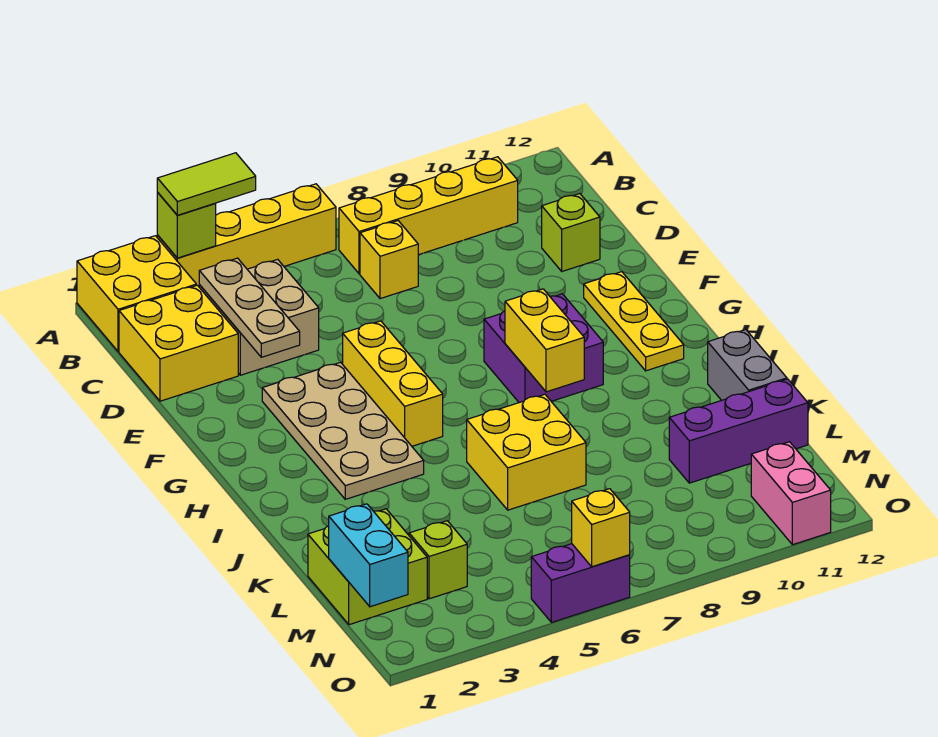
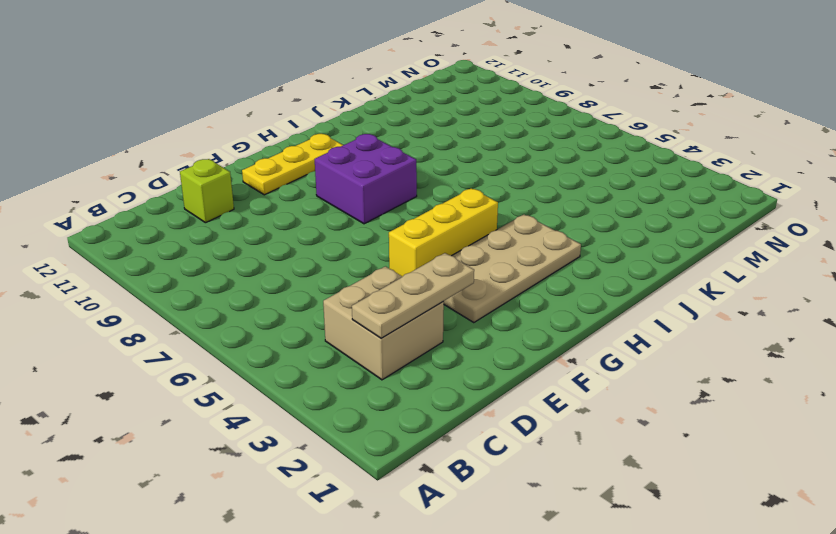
none -> yellow brick A1:B2 level 1
none -> yellow brick A3:A6 level 1
none -> yellow brick B7:B10 level 1

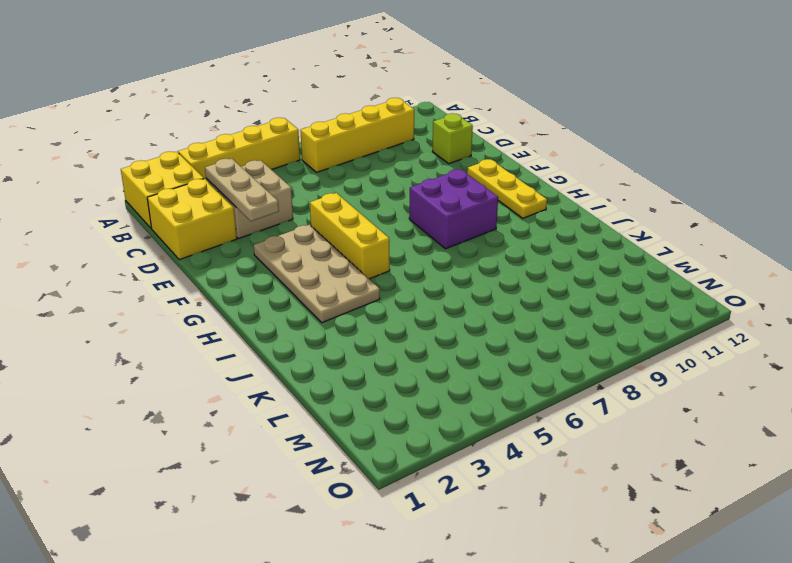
none -> yellow brick C7 level 1
none -> yellow brick J6:K7 level 1
none -> grey brick J12:K12 level 1

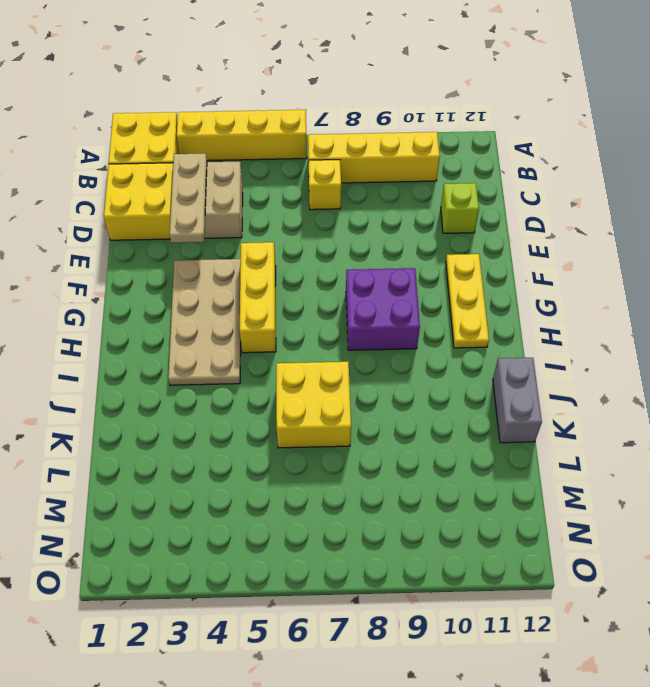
none -> lime brick L1:M2 level 1
none -> purple brick L10:L12 level 1
none -> lime brick M3 level 1

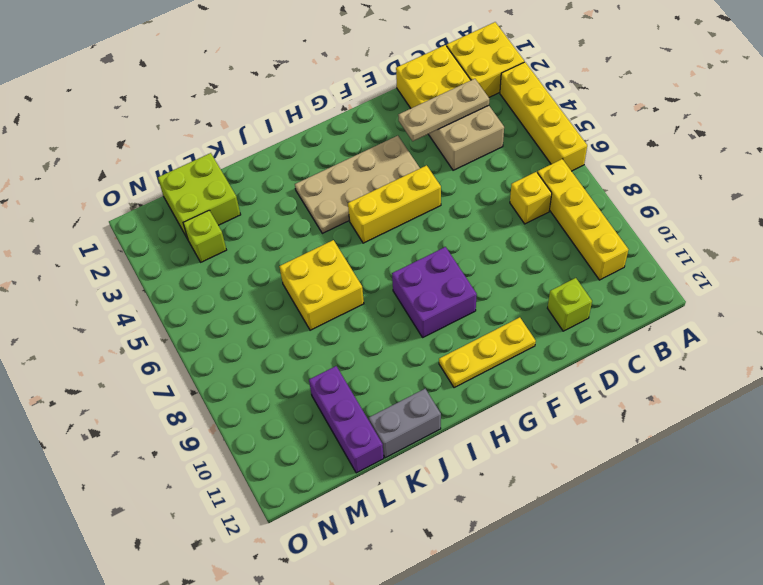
none -> pink brick N11:O11 level 1
none -> purple brick O5:O6 level 1
none -> lime brick A3 level 2

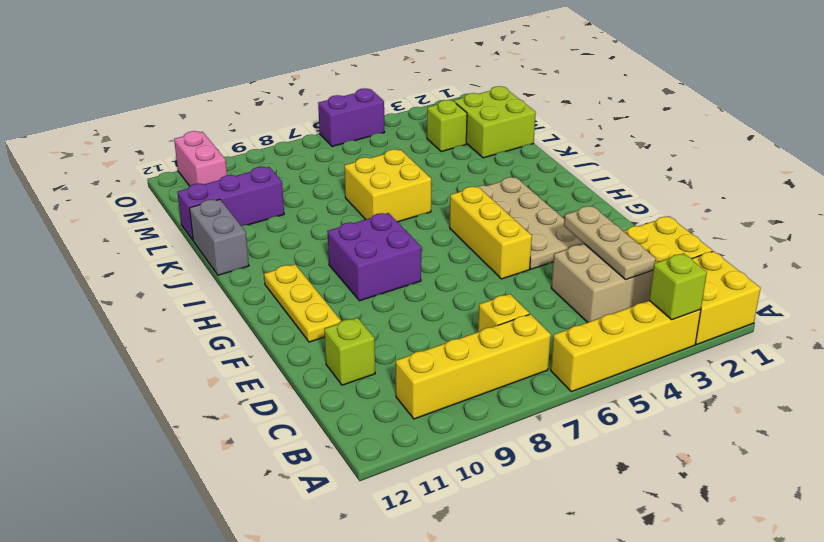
none -> yellow brick H8:I8 level 2
none -> cyan brick M1:N1 level 2
none -> yellow brick O6 level 2

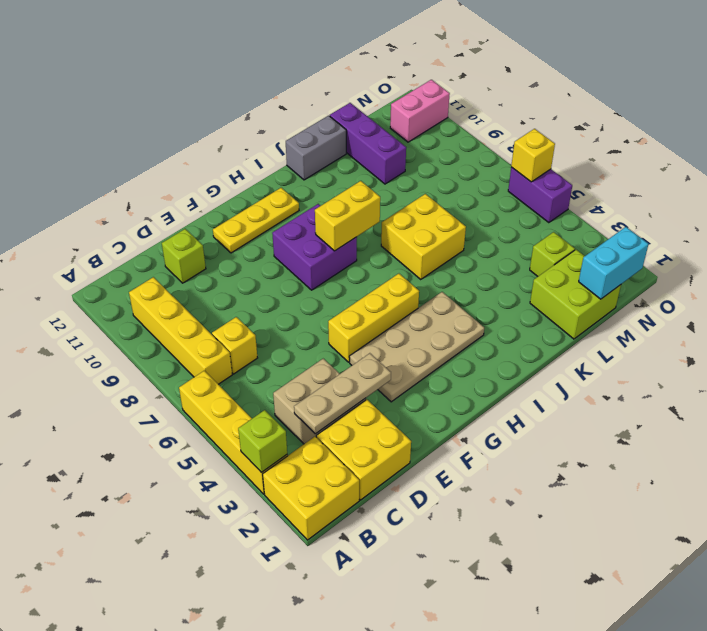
none -> lime tile A3:A4 level 3

